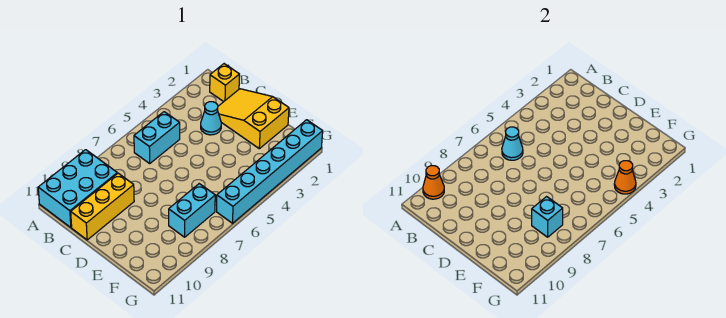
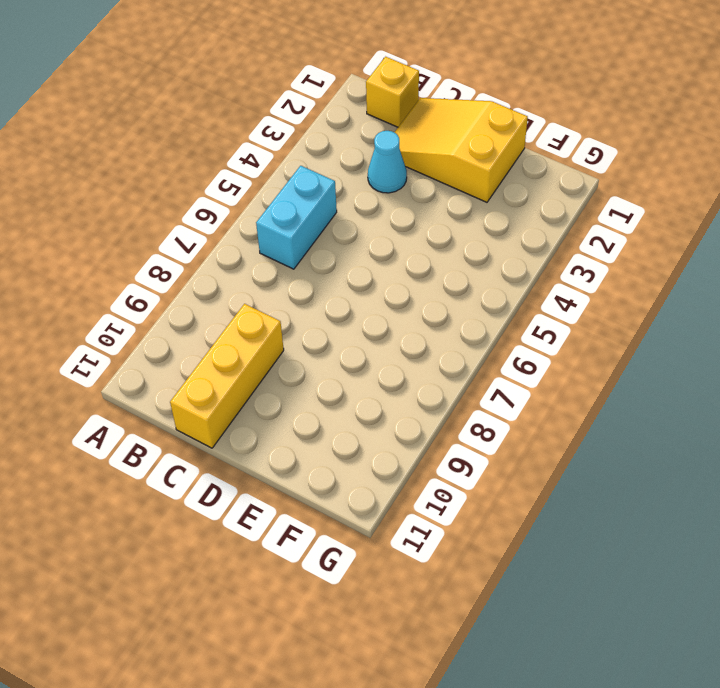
none -> cyan brick A9:B11 level 1
none -> cyan brick F7:F8 level 1
none -> cyan brick G1:G6 level 1

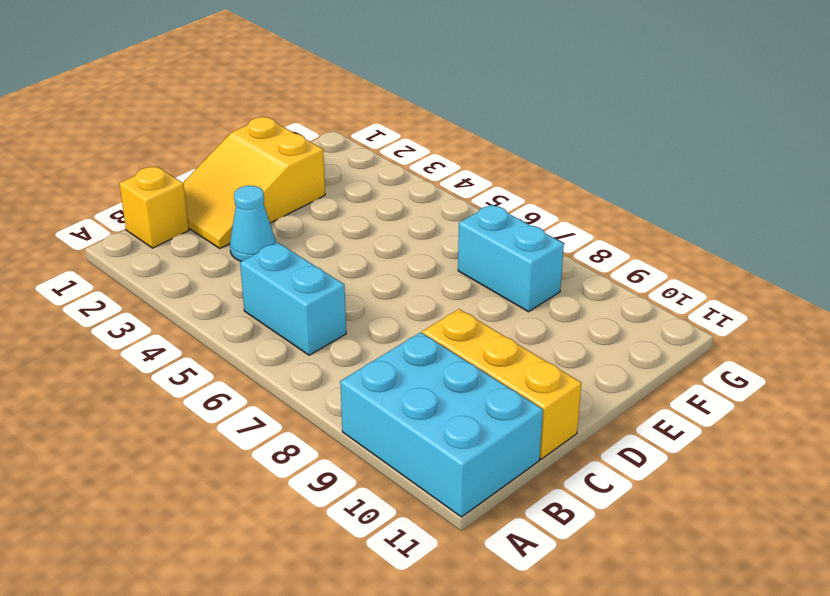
none -> cyan brick G1:G6 level 1
none -> orange cone A10 level 2
none -> cyan cone B6 level 2

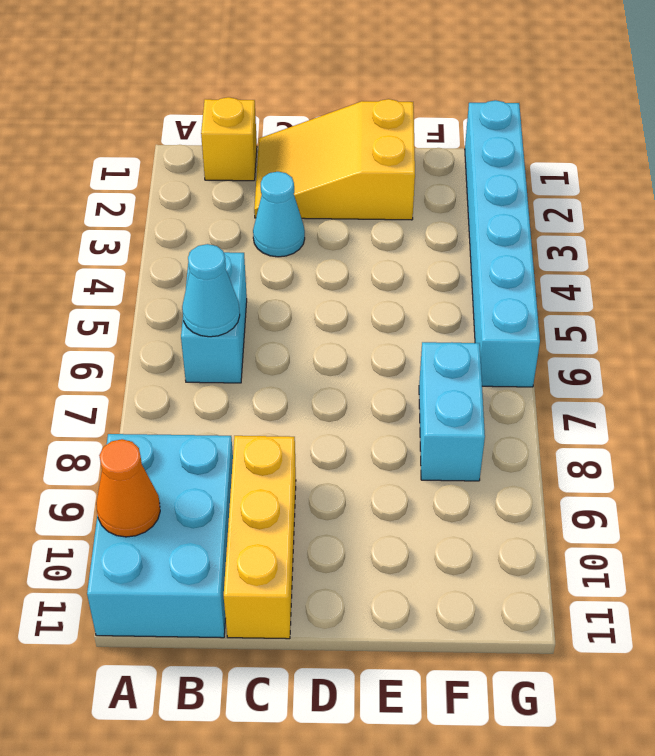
none -> cyan brick F8 level 2
none -> orange cone G4 level 2

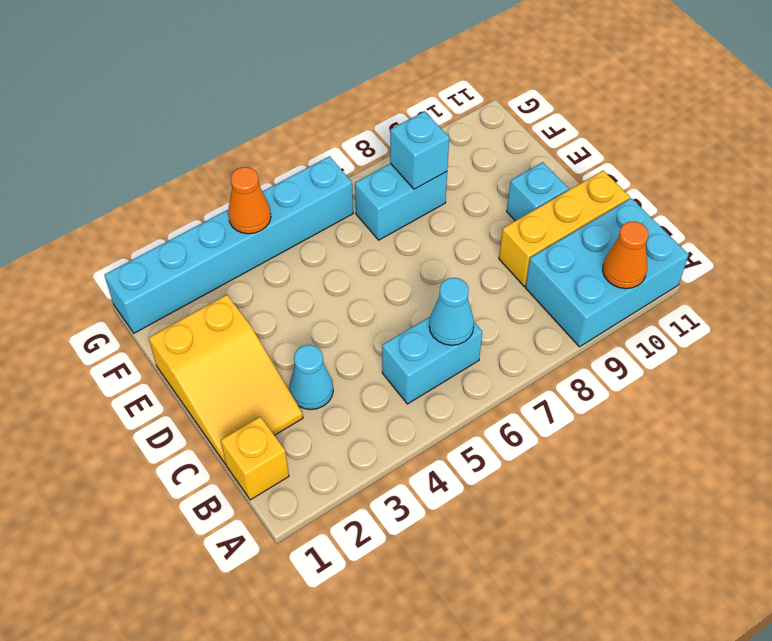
cyan brick D10 level 1 -> none

